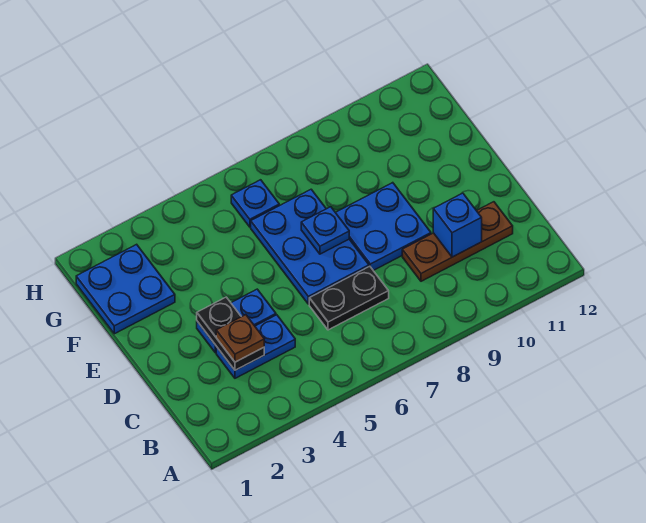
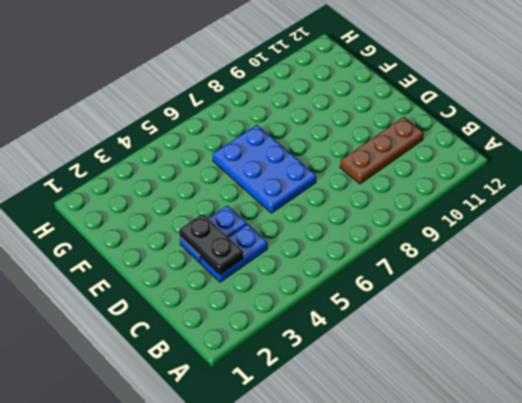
none -> black plate C6:C7 level 1
none -> blue plate D8:E9 level 1
none -> blue plate F1:G2 level 1

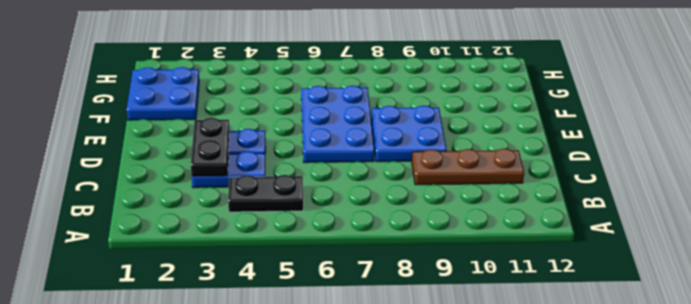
black plate B4:B5 level 1 -> black plate C6:C7 level 1
none -> blue plate G6 level 1
none -> blue brick C10 level 2
none -> blue plate E7 level 2

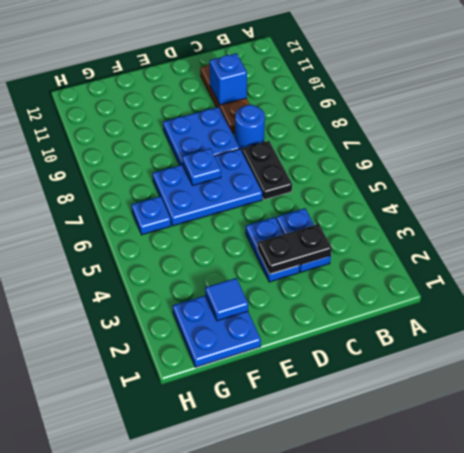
blue round brick C8 level 1 -> none
blue tile F2 level 2 -> none
none -> brown plate C3 level 3

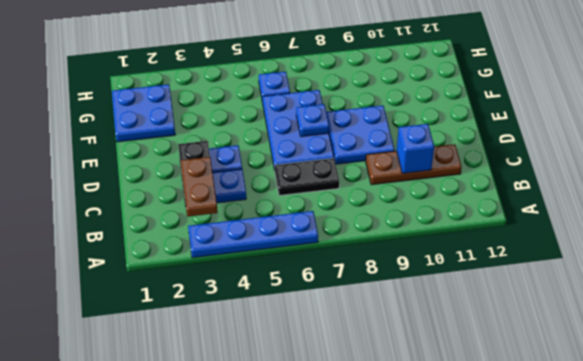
blue plate A3:A6 level 1 -> none
brown plate B3:C3 level 3 -> brown plate C3 level 3

